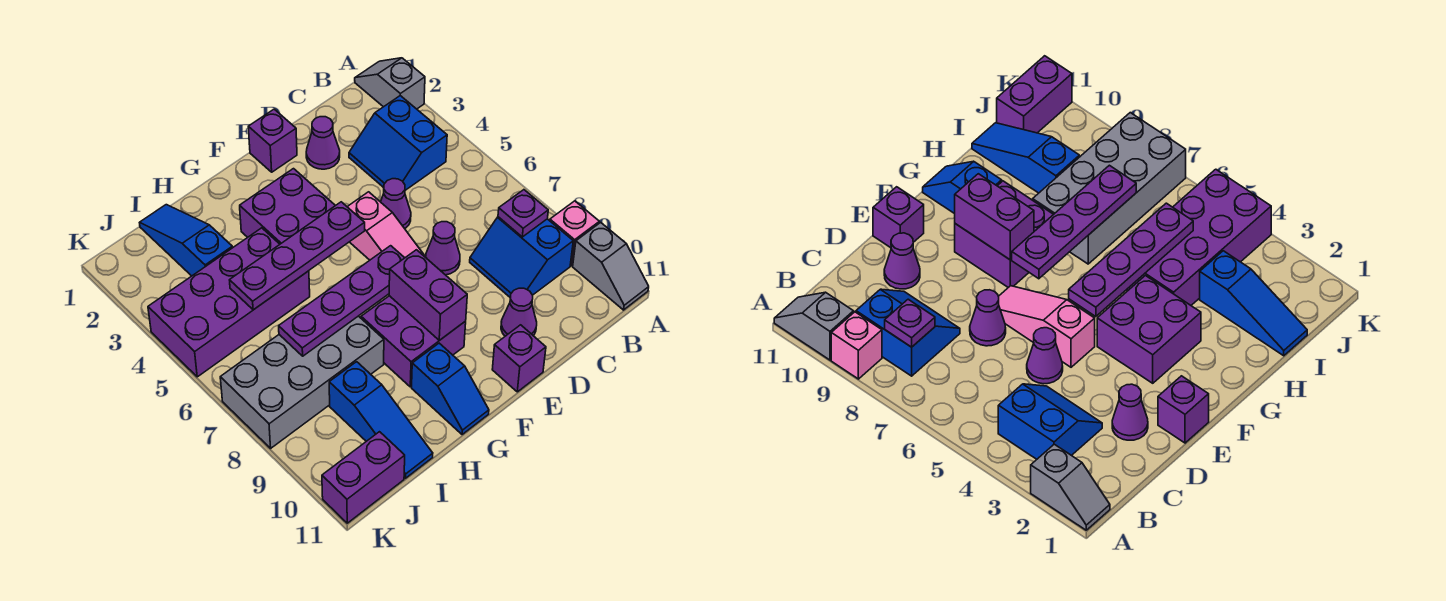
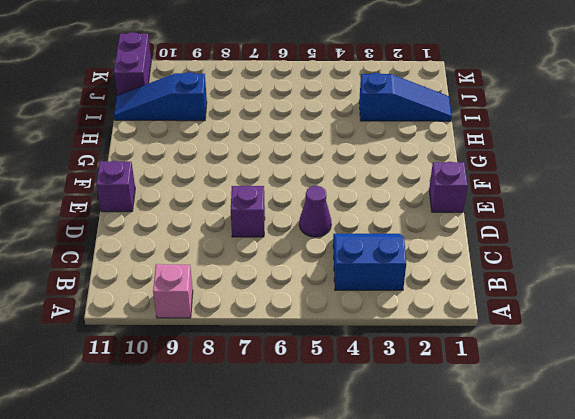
purple brick D7 level 1 -> purple cone D7 level 1
none -> grey slope A1:A2 level 1 top 2
none -> grey slope A10:A11 level 1 top 10
none -> blue slope B8:C9 level 1 top B

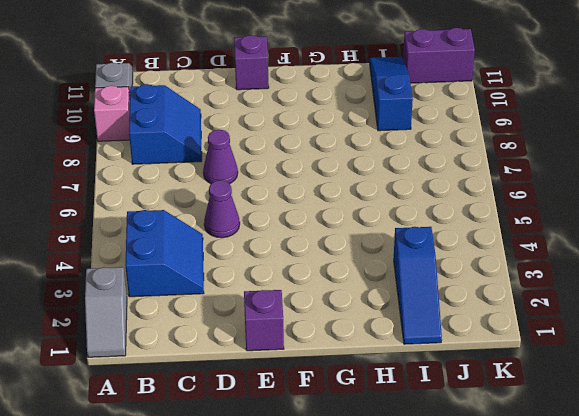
none -> purple cone D2 level 1
none -> purple cone D10 level 1
none -> pink slope E5:E7 level 1 top 5

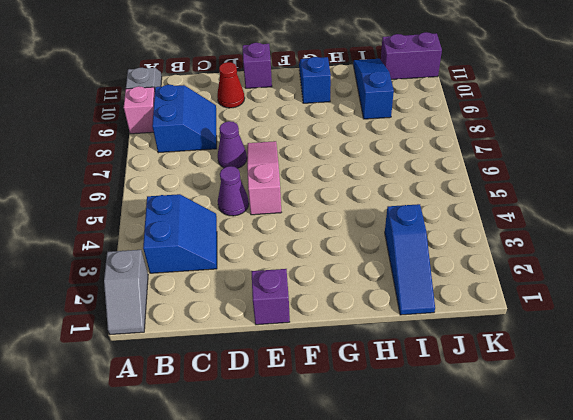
red cone D10 level 1 -> purple cone D10 level 1
none -> purple cone D2 level 1
none -> purple brick F3:G4 level 1
none -> purple brick F8:G9 level 1

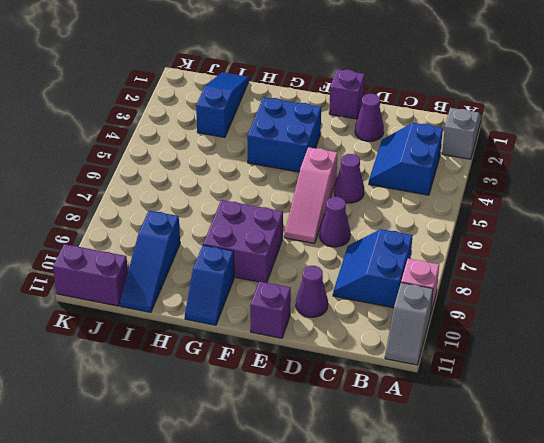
blue brick F3:G4 level 1 -> purple brick F3:G4 level 1
none -> purple brick H4:K5 level 1
none -> grey brick H7:K8 level 1
none -> purple plate B8 level 2

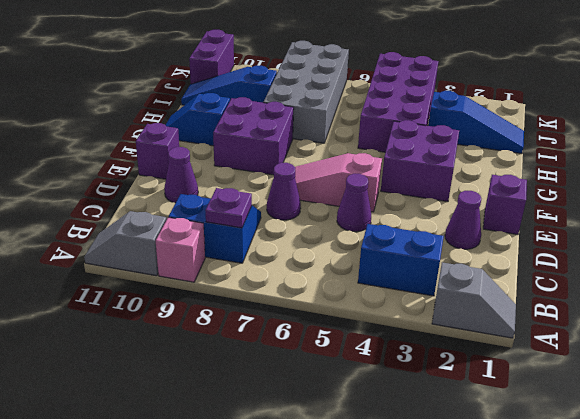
none -> purple plate F5:I5 level 2
none -> purple plate F7:I7 level 2
none -> purple brick F8:F9 level 2

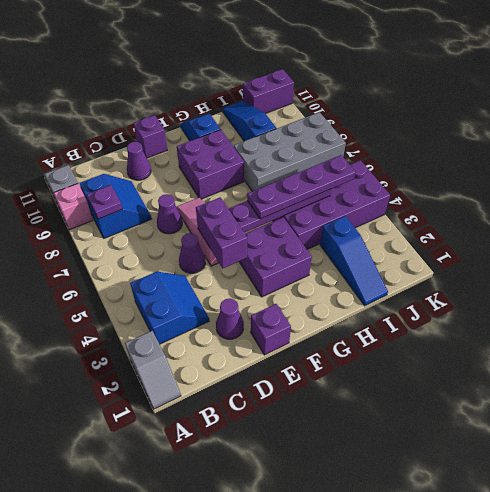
purple brick E4:E5 level 2 -> purple brick F8:F9 level 2
purple plate G5:J5 level 3 -> purple plate F7:I7 level 2

